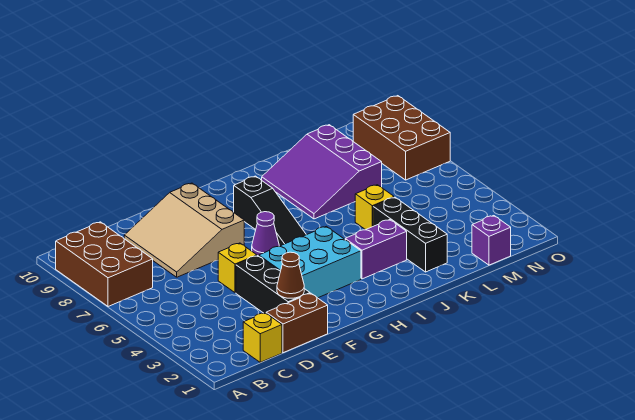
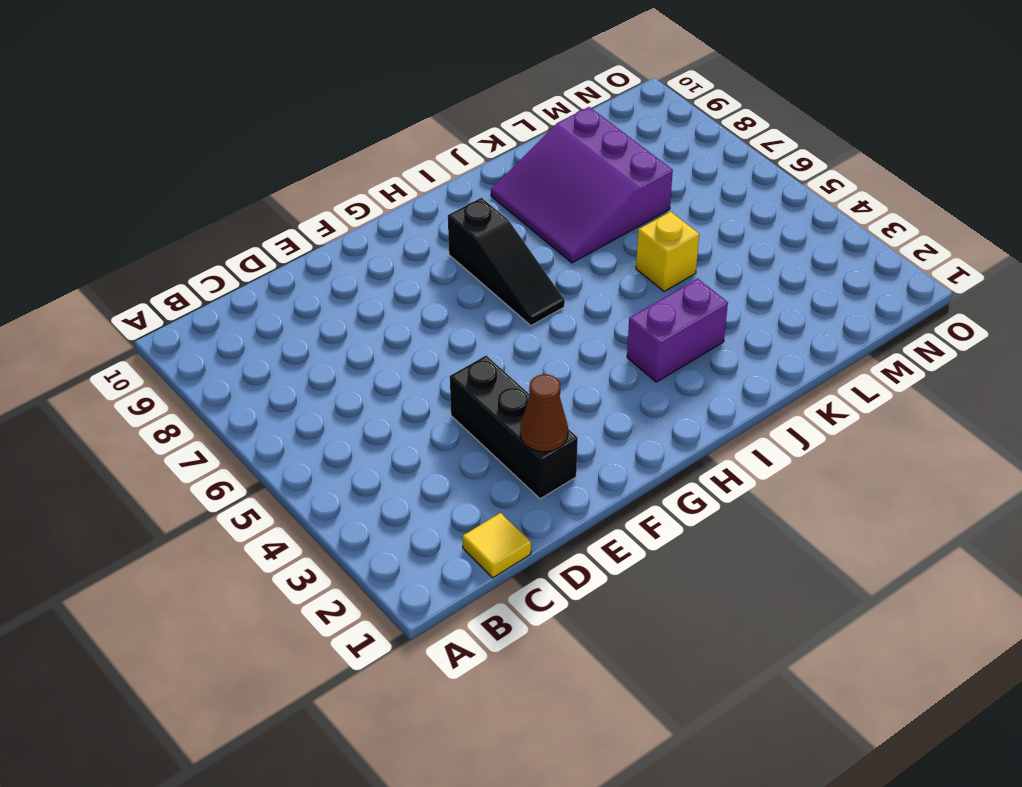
yellow tile C1 level 1 -> yellow brick C1 level 1
none -> brown brick A7:B9 level 1
none -> brown brick D1:E1 level 1
none -> tan slope D7:F9 level 1 top F

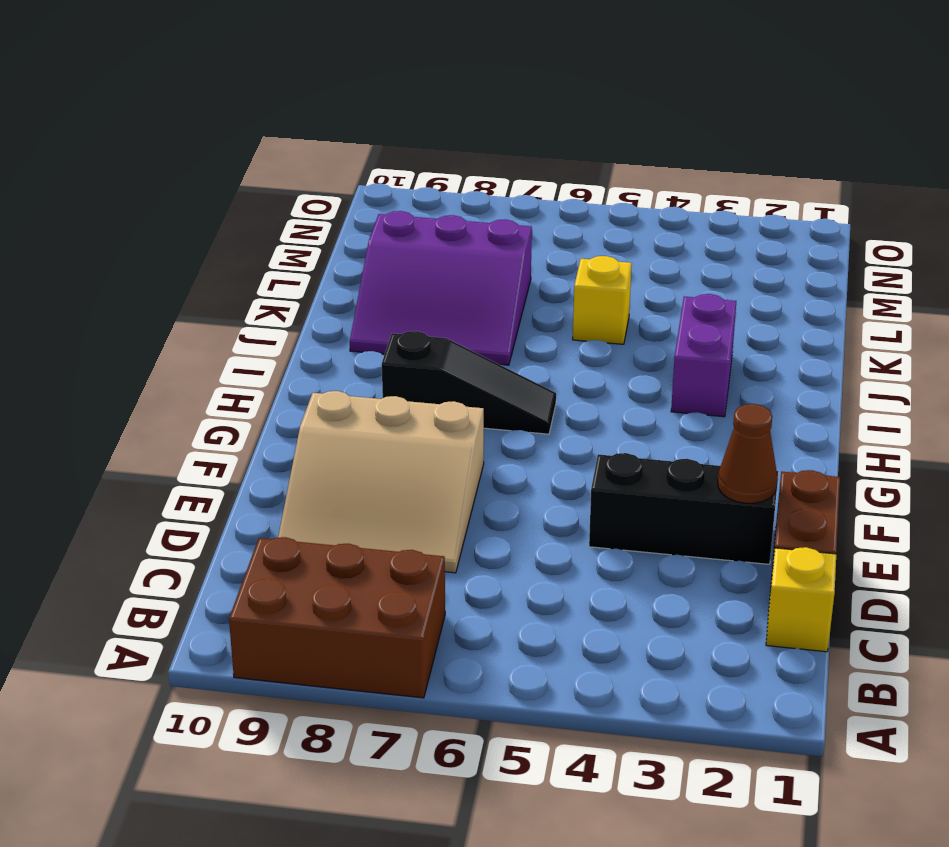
none -> yellow brick E5 level 1
none -> cyan brick F3:H4 level 1
none -> purple cone G6 level 1

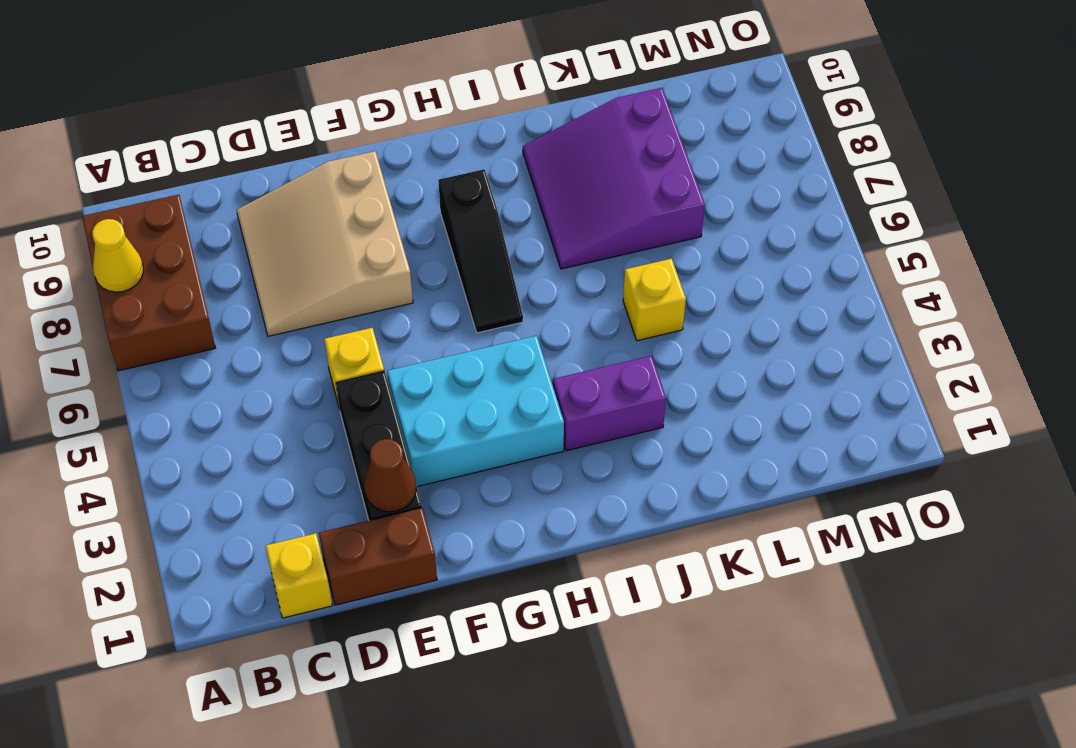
yellow cone A8 level 2 -> none
none -> purple cone G6 level 1
none -> black brick K2:K4 level 1
none -> purple brick M1 level 1

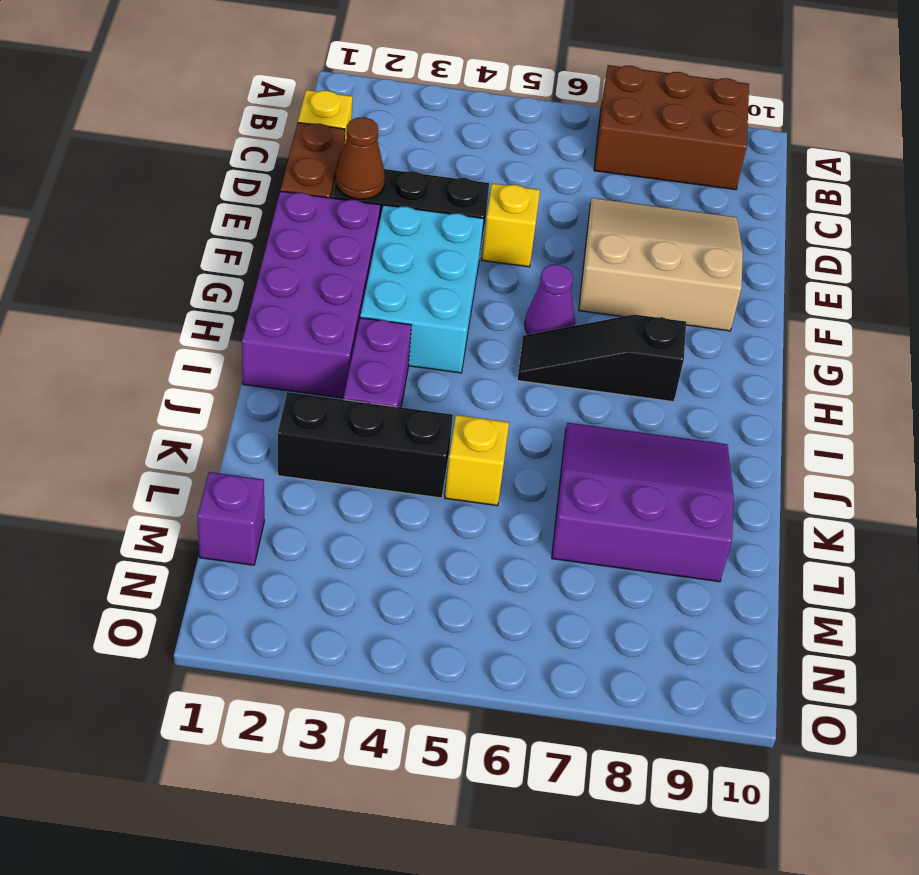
purple brick F1:I2 level 1 -> none
none -> brown brick N7:O9 level 1

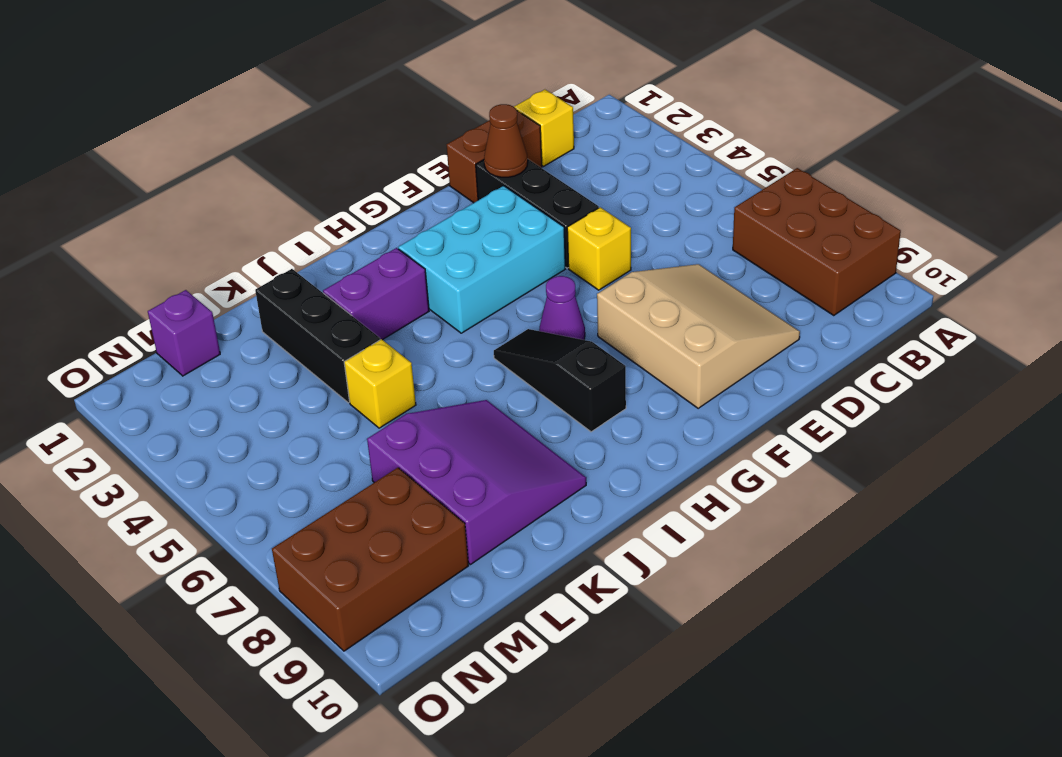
brown brick M8:O9 level 1 -> brown brick N7:O9 level 1

